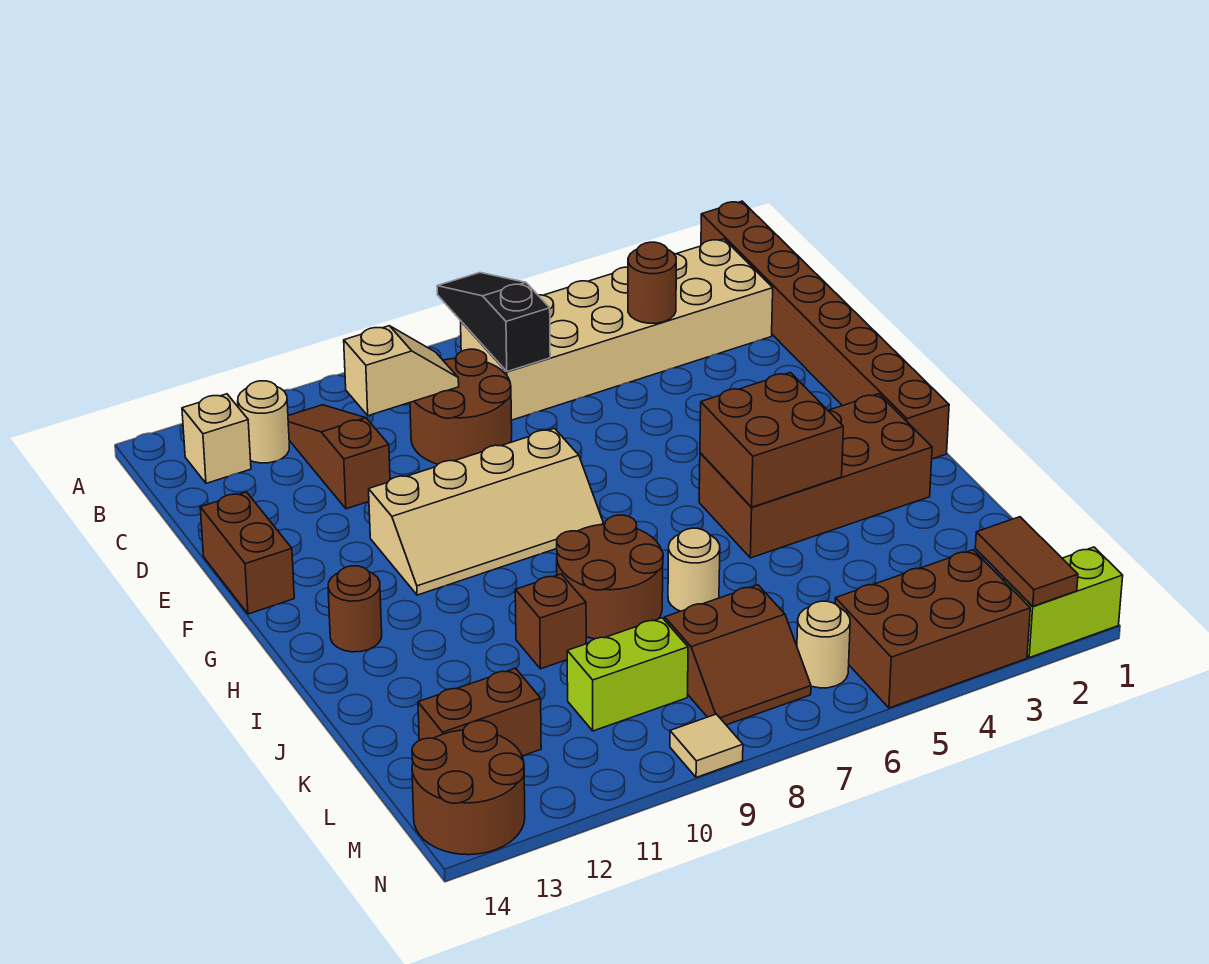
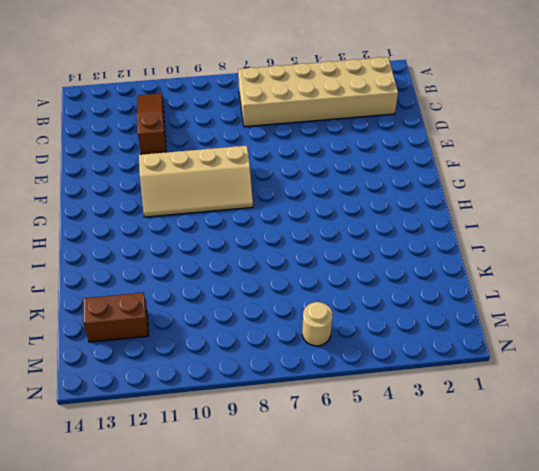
none -> brown brick A1:H1 level 1
none -> tan round brick B12 level 1
none -> tan brick B13 level 1

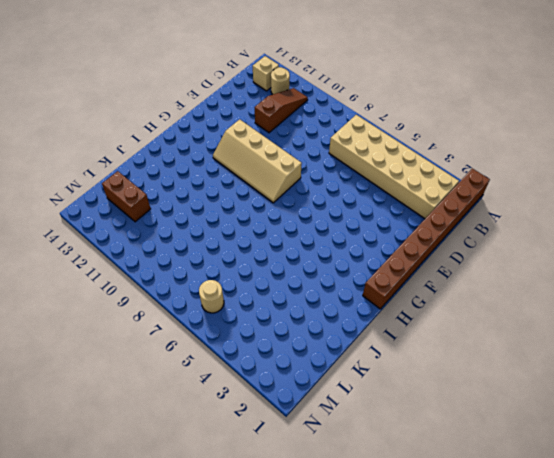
none -> brown round brick C8:D9 level 1
none -> brown brick E14:F14 level 1
none -> brown brick H2:I5 level 1

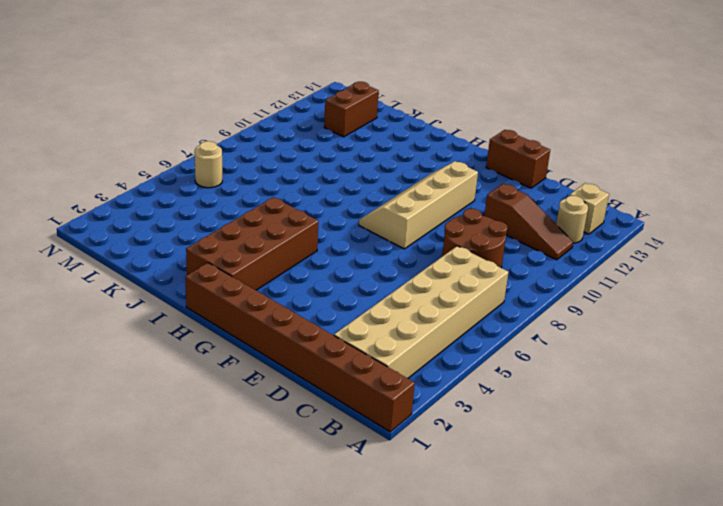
none -> brown round brick H13 level 1
none -> brown round brick I8:J9 level 1
none -> tan round brick J7 level 1

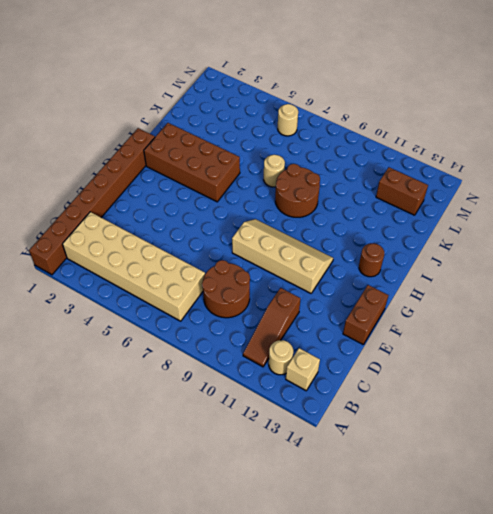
none -> brown brick J10 level 1
none -> brown slope L7:M8 level 1 top L
none -> lime brick L9:L10 level 1

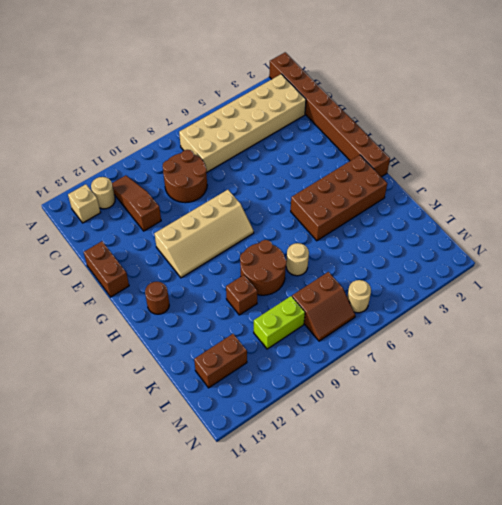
none -> brown brick M3:N5 level 1
none -> brown round brick M13:N14 level 1
none -> lime brick N1:N2 level 1

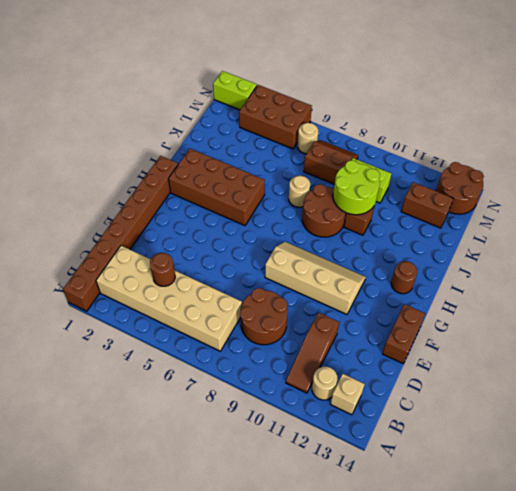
lime round brick J9:K10 level 2 -> none
none -> tan tile N9 level 1
none -> black slope A7:C7 level 2 top C
none -> tan slope C9:C10 level 2 top 10

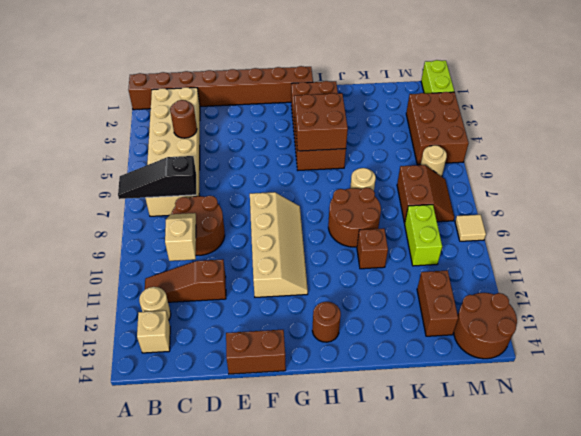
none -> brown tile M2:N2 level 2

